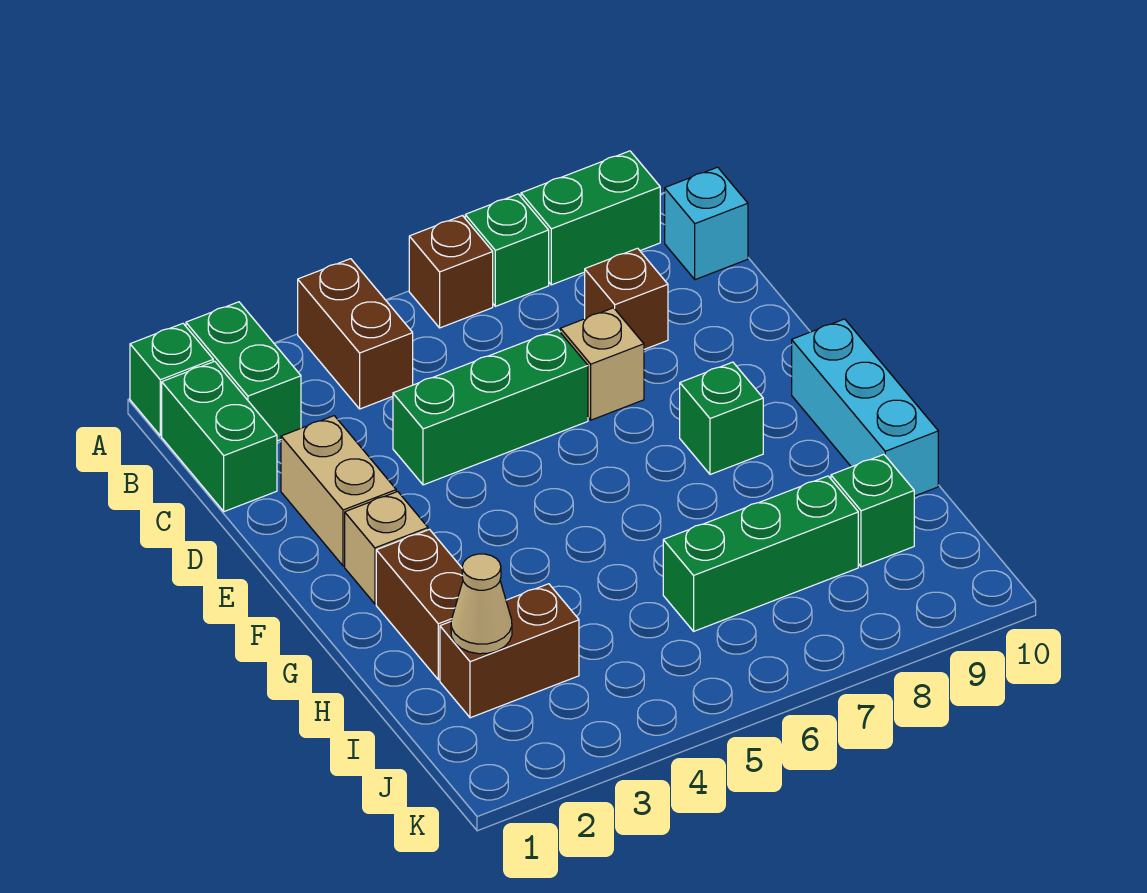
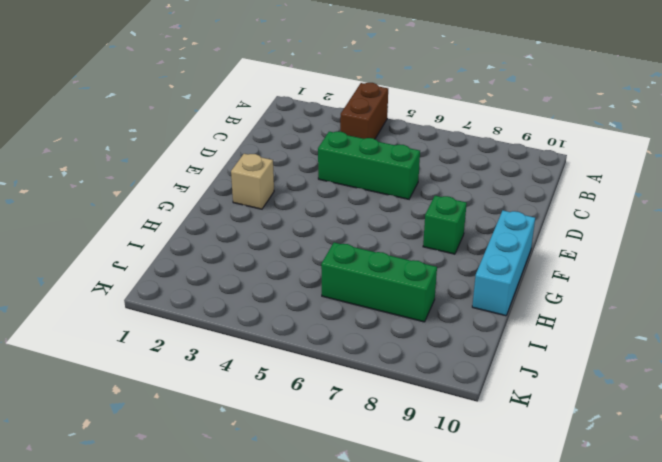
none -> green brick A1 level 1
none -> green brick A2:B2 level 1
none -> brown brick A6 level 1

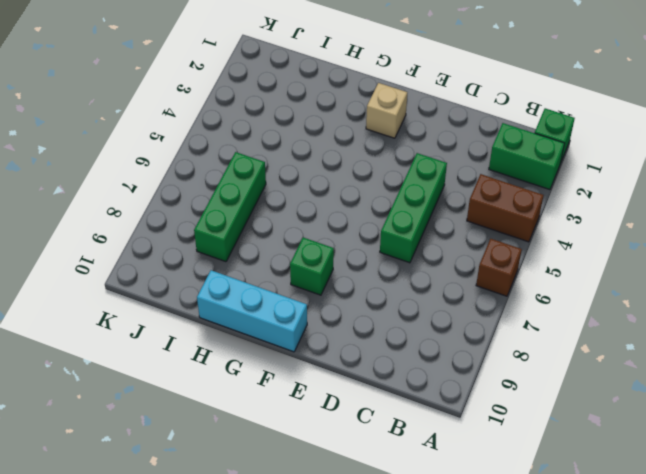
none -> green brick A7 level 1
none -> green brick A8:A9 level 1
none -> green brick B1:C1 level 1

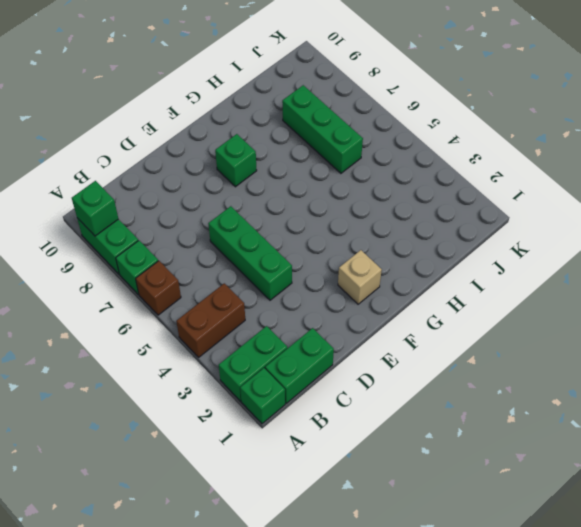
green brick A9 level 2 -> green brick I9 level 1
none -> cyan brick B10 level 1
none -> brown brick C8 level 1
none -> tan brick D2:E2 level 1

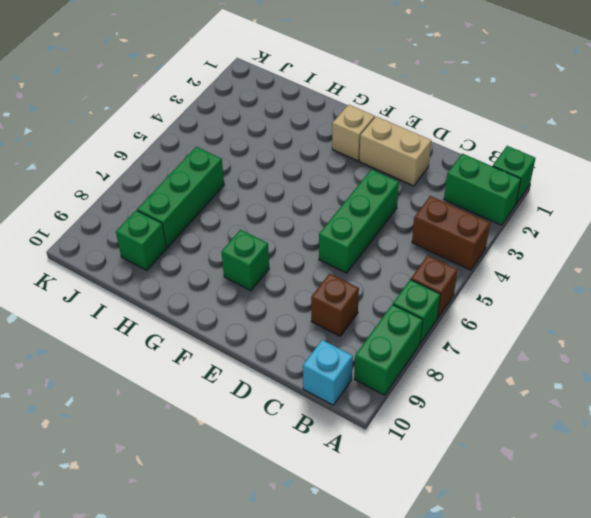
none -> green brick B1:C1 level 1
none -> tan brick D7 level 1
none -> cyan brick F10:H10 level 1

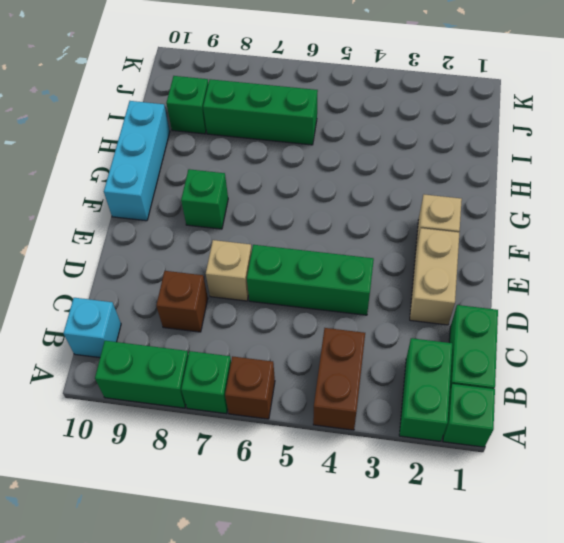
none -> brown brick G2:H2 level 1
none -> brown brick I2:I3 level 1
none -> tan cone I2 level 2

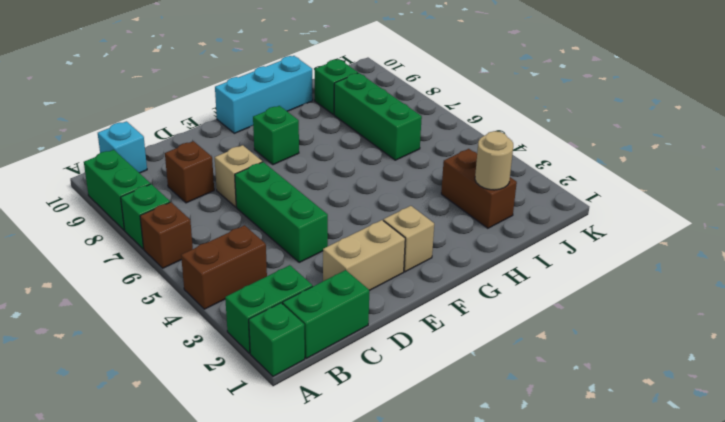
tan round brick I2 level 2 -> tan cone I2 level 2
none -> brown brick G2:H2 level 1

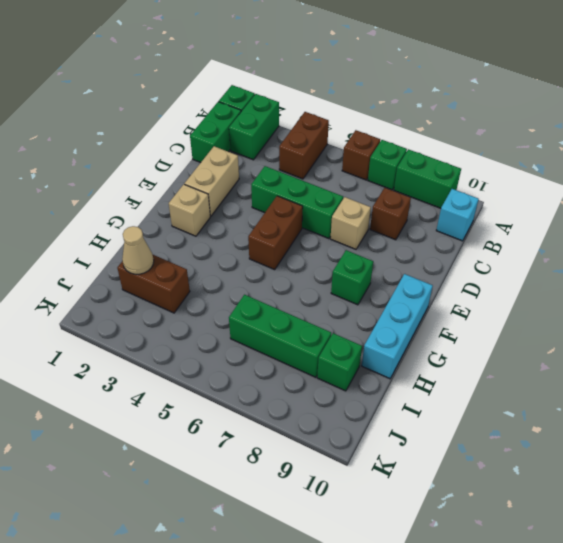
brown brick E5:F5 level 1 -> brown brick G2:H2 level 1

